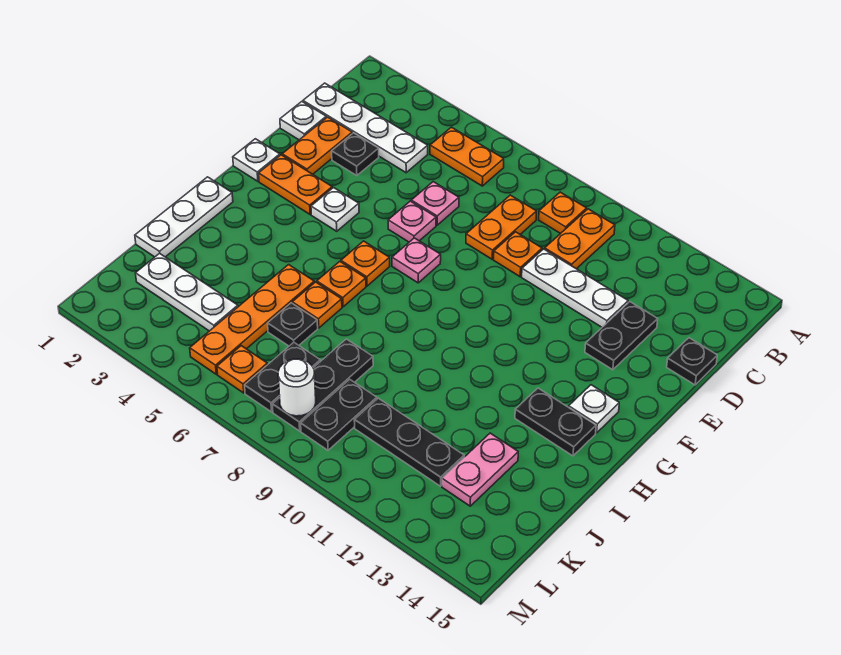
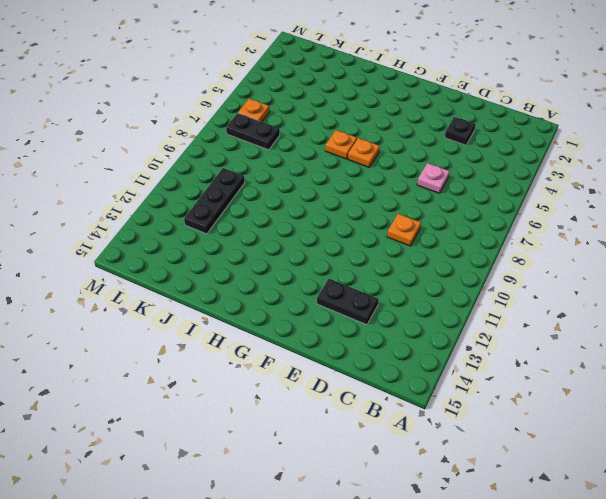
none -> orange plate B5:B6 level 1
none -> orange plate B9 level 1
none -> orange plate B10:C10 level 1
none -> white plate C1:C4 level 1

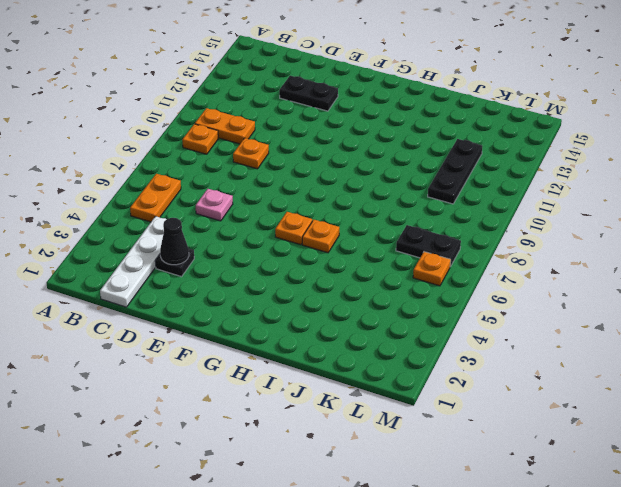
black cone D3 level 2 -> none
none -> orange plate C8:D8 level 1
none -> white plate D1 level 1
none -> orange plate D2:E2 level 1
none -> white plate D10:D12 level 1

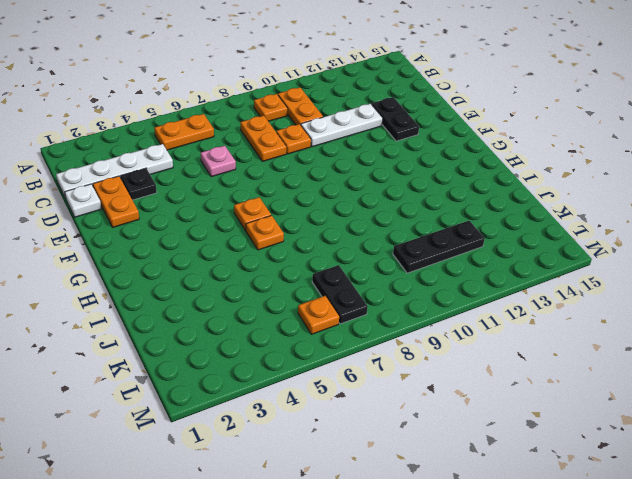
none -> black plate D15 level 1
none -> pink plate E6 level 1
none -> white plate F1 level 1
none -> orange plate F2:F3 level 1

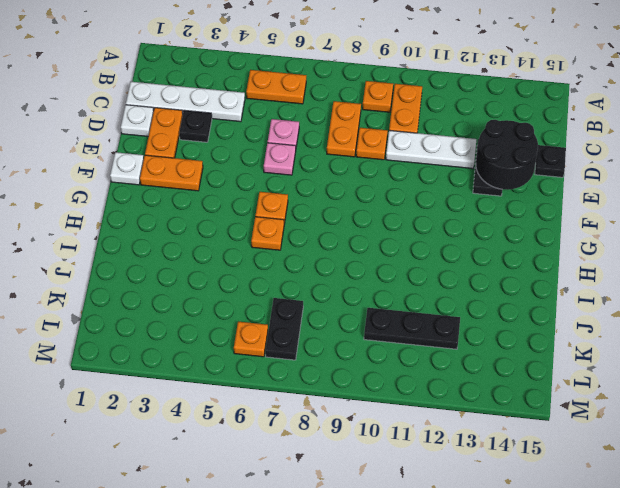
black round brick D13:E14 level 2 -> none
none -> white plate F4 level 1
none -> pink plate F7 level 1
none -> white plate G14 level 1
none -> white plate H1:J1 level 1

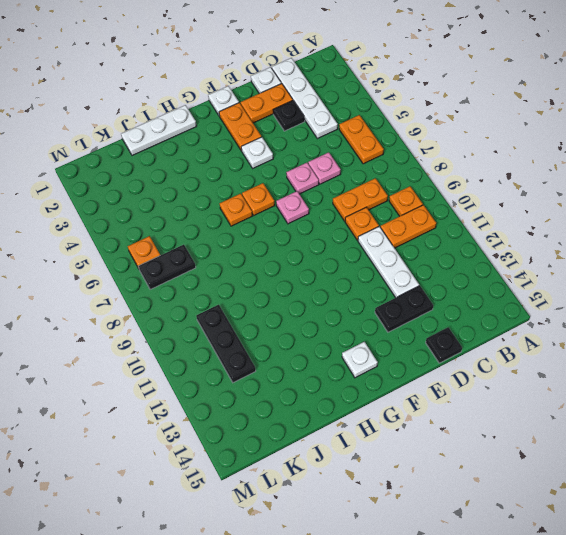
none -> black plate H13:H14 level 1
none -> orange plate I5:L5 level 1
none -> orange plate I6 level 1
none -> black plate J6 level 1

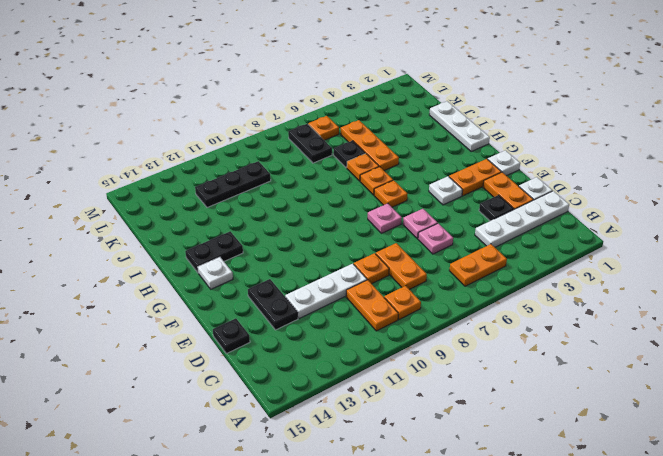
orange plate I5:K5 level 1 -> orange plate I5:L5 level 1
none -> black plate J8:L8 level 1
none -> pink plate J13:K13 level 1
none -> white plate K2:K4 level 1
none -> black plate K9:L9 level 1

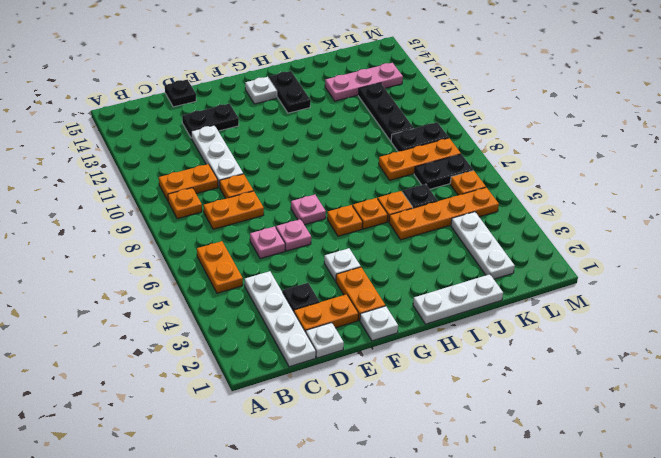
orange plate J8:L8 level 1 -> black plate J8:L8 level 1
pink plate J13:L13 level 1 -> pink plate J13:K13 level 1
none -> white round brick L8 level 2

